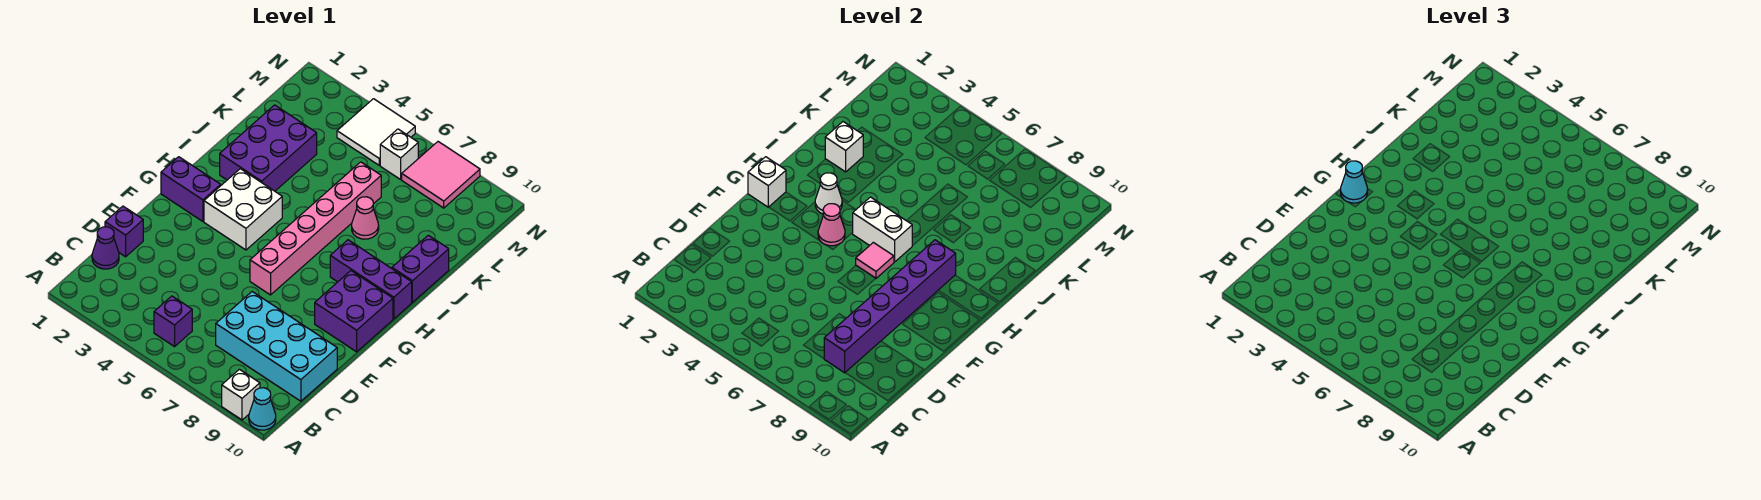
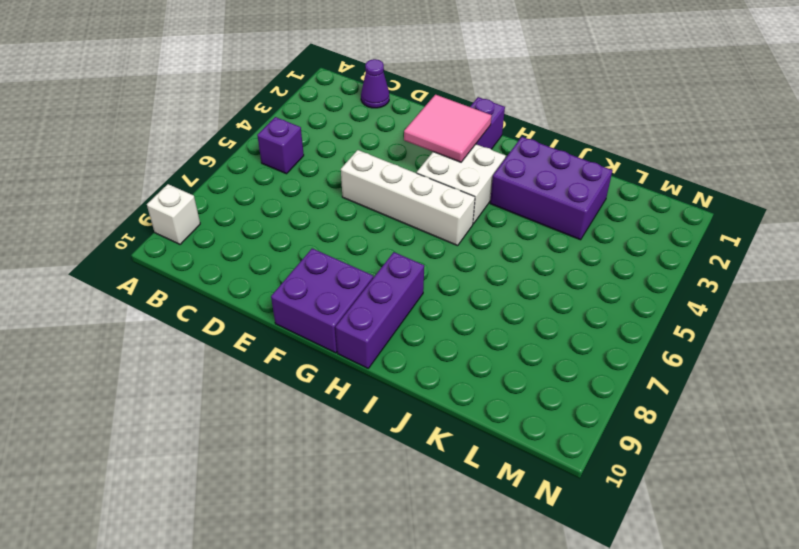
white brick E5:H5 level 1 -> none
pink tile F2:G3 level 2 -> pink tile M7:N8 level 1
none -> cyan cone A10 level 1
none -> cyan brick C7:D10 level 1
none -> purple brick D1 level 1

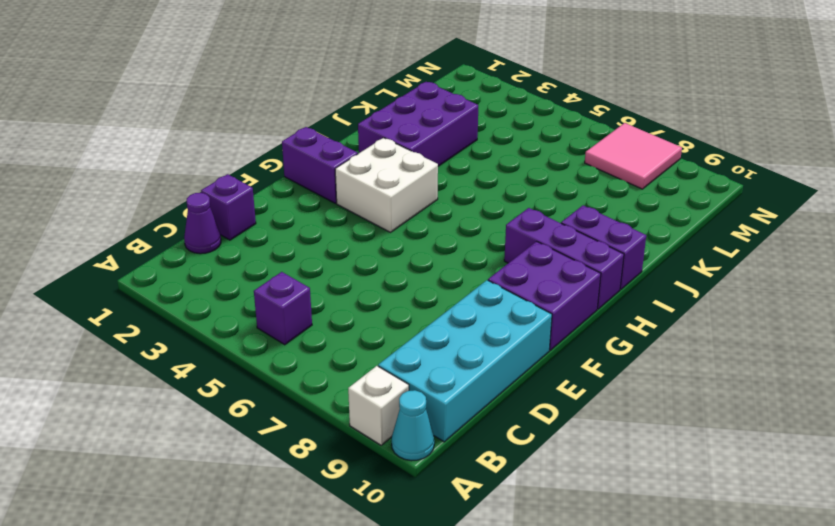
cyan brick B9:E10 level 1 -> cyan brick C7:D10 level 1
purple brick I9:I10 level 1 -> purple brick I10:J10 level 1
none -> pink brick F6:K6 level 1
none -> pink cone J7 level 1
none -> white tile M4:N5 level 1

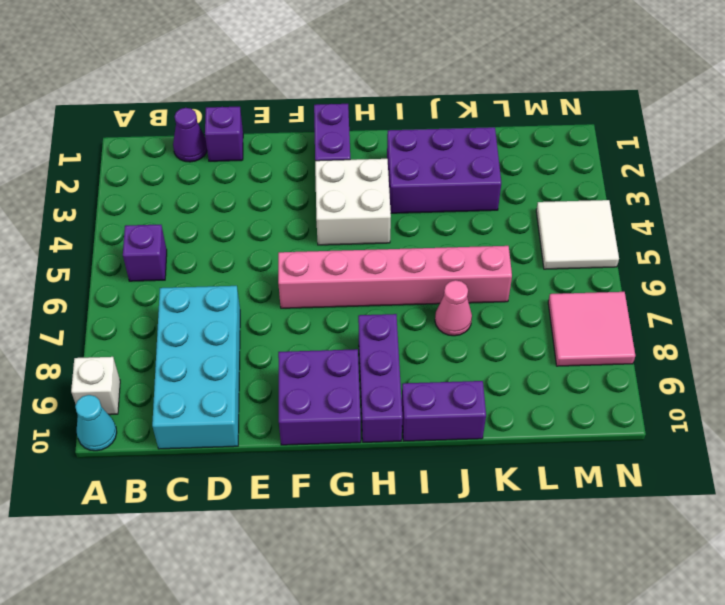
none -> white brick M6 level 1
none -> purple brick C8:H8 level 2
none -> white brick G1 level 2

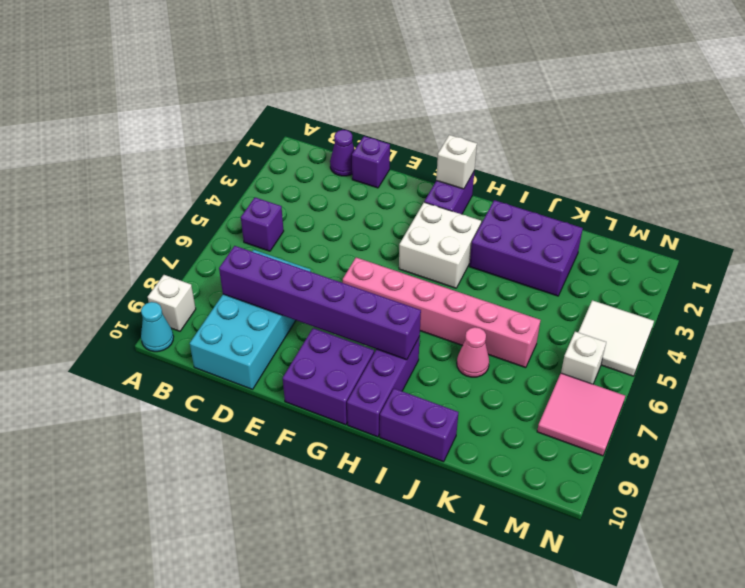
none -> pink cone G4 level 2
none -> pink tile G6 level 2
none -> white cone H3 level 2

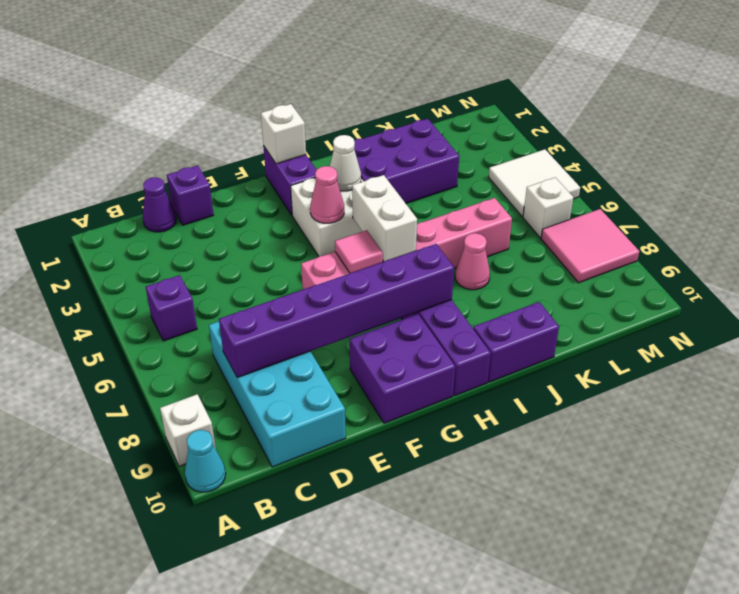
none -> white brick J2 level 2
none -> cyan cone G1 level 3

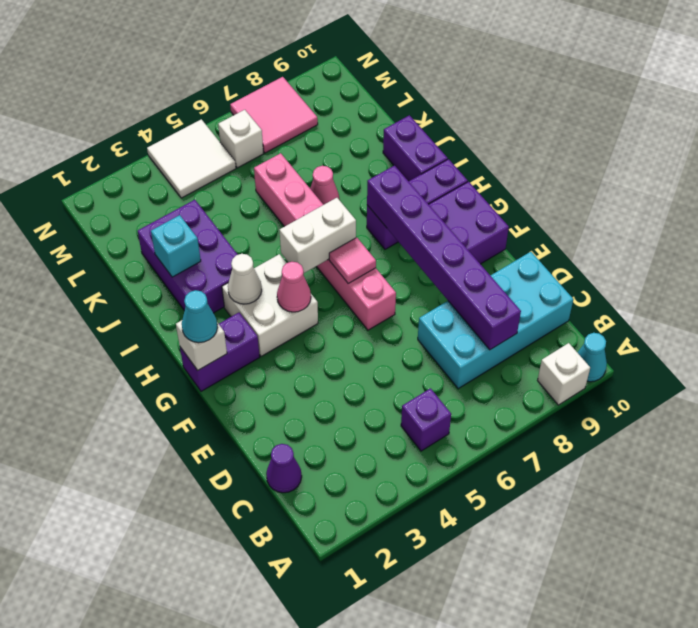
cyan brick J2 level 2 -> white brick J2 level 2
none -> purple brick D1 level 1

